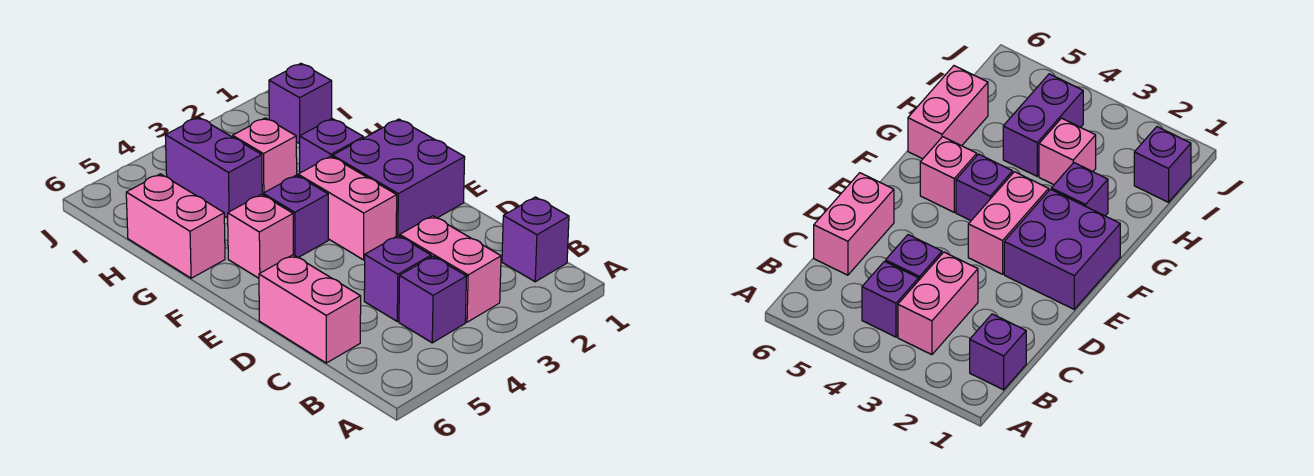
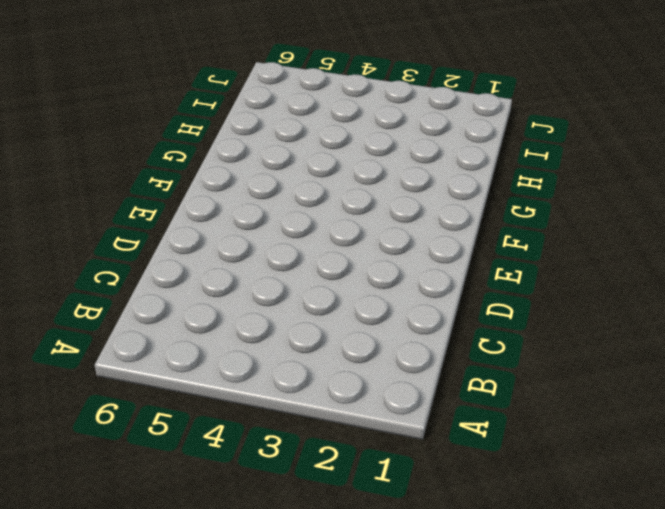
none -> purple brick B1 level 1
none -> pink brick B3:C3 level 1
none -> purple brick B4 level 1

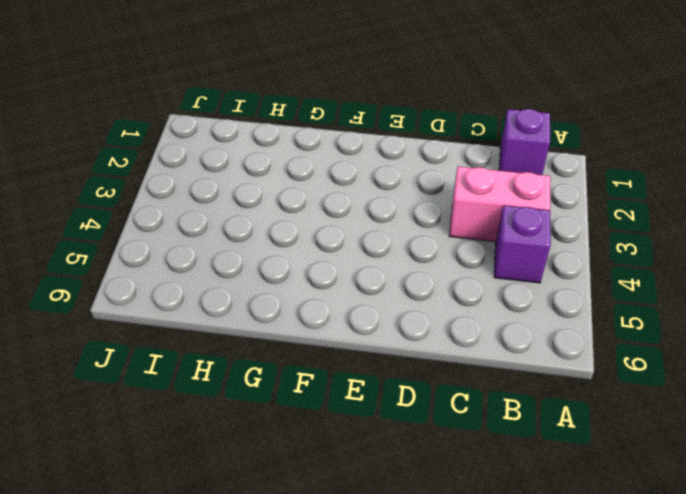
none -> purple brick C4 level 1
none -> pink brick C6:D6 level 1
none -> purple brick E1:F2 level 1

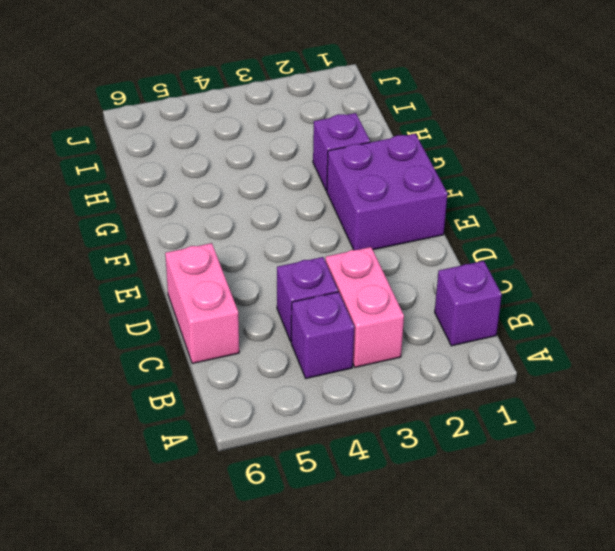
none -> pink brick E3:F3 level 1
none -> purple brick F4 level 1
none -> pink brick F5 level 1

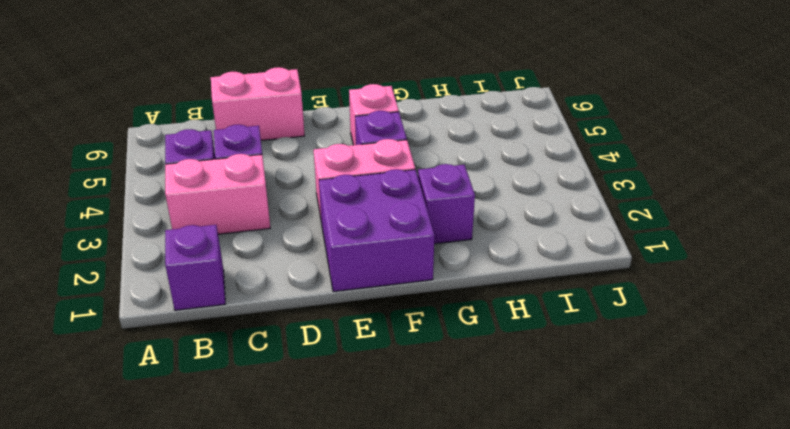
none -> pink brick G6:H6 level 1
none -> pink brick H3 level 1
none -> purple brick H4:I4 level 1

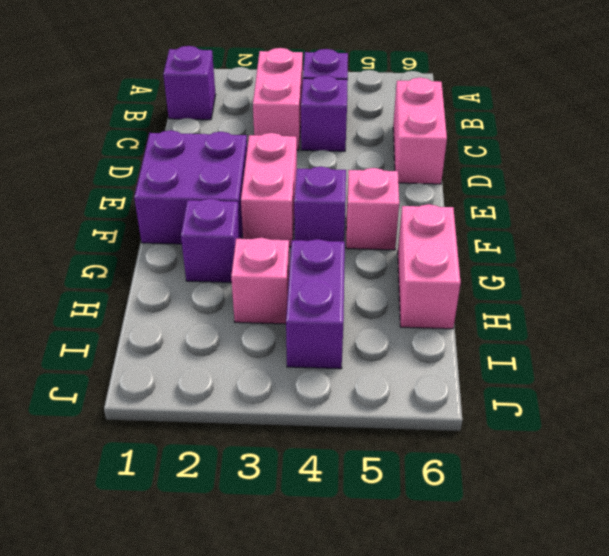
none -> purple brick I1 level 1

